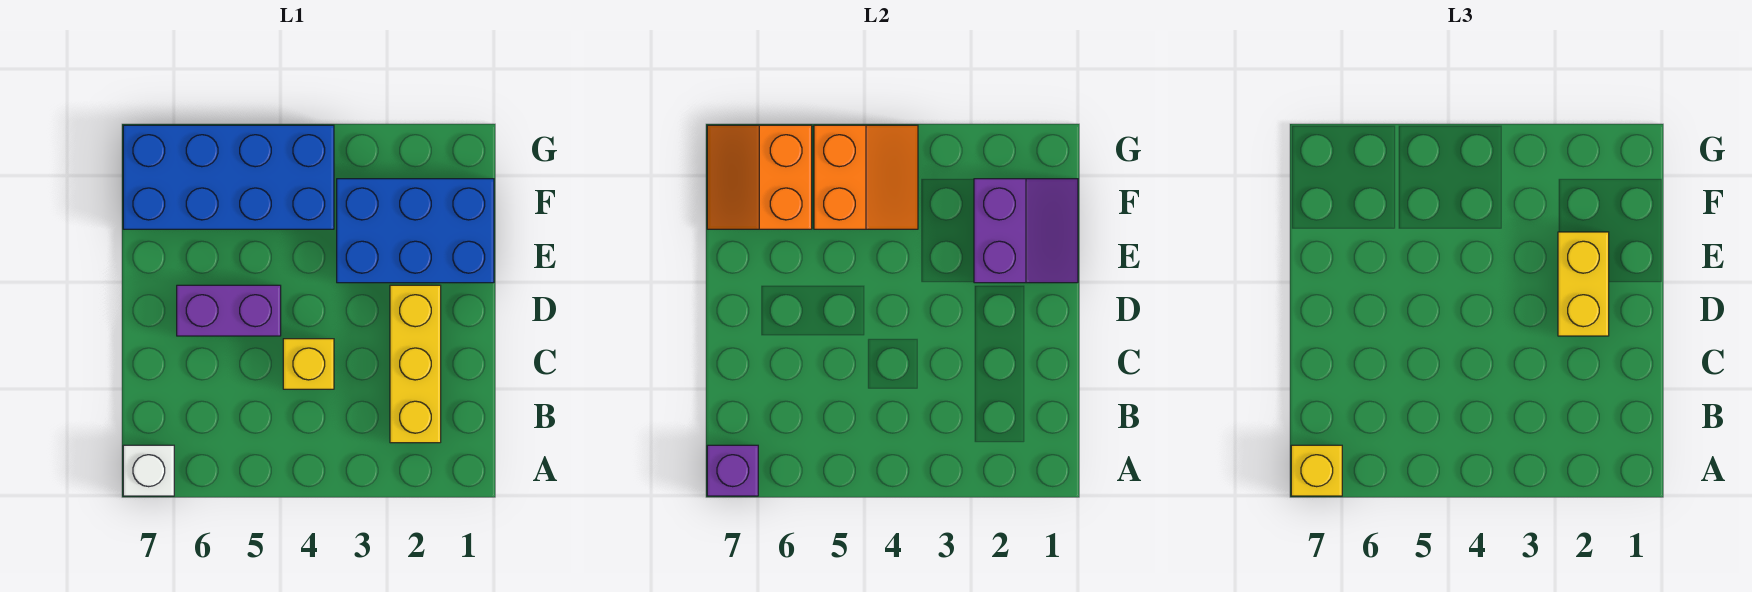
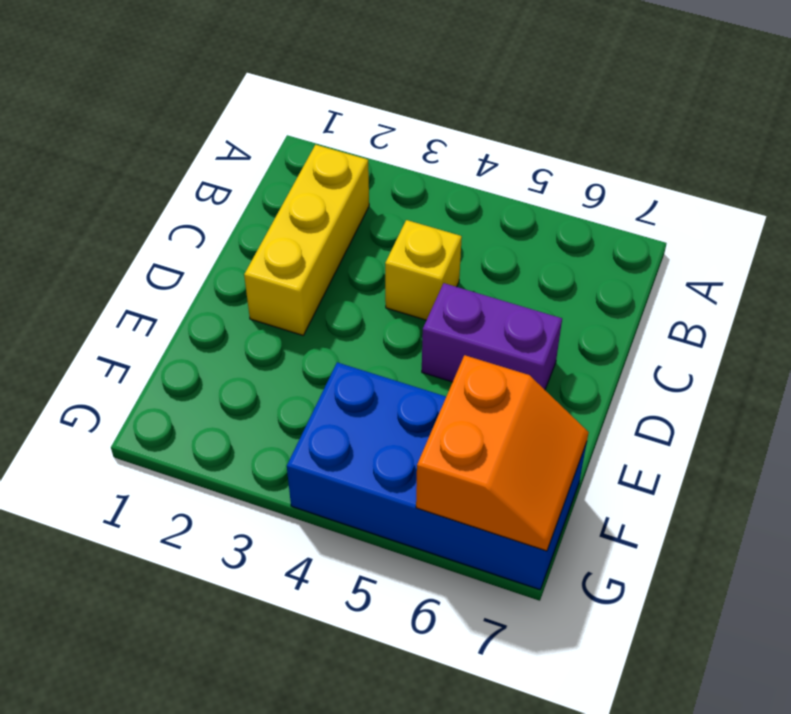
none -> white brick A7 level 1
none -> blue brick E1:F3 level 1
none -> purple brick A7 level 2

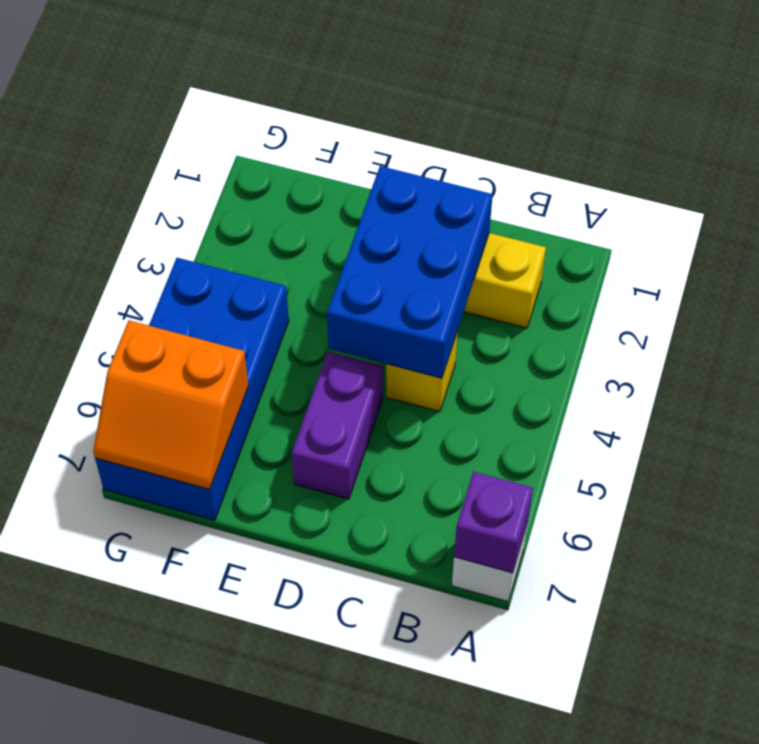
blue brick C2:D4 level 2 -> blue brick E1:F3 level 1
none -> purple slope E1:F2 level 2 top 2
none -> orange slope F4:G5 level 2 top 5
none -> yellow brick A7 level 3

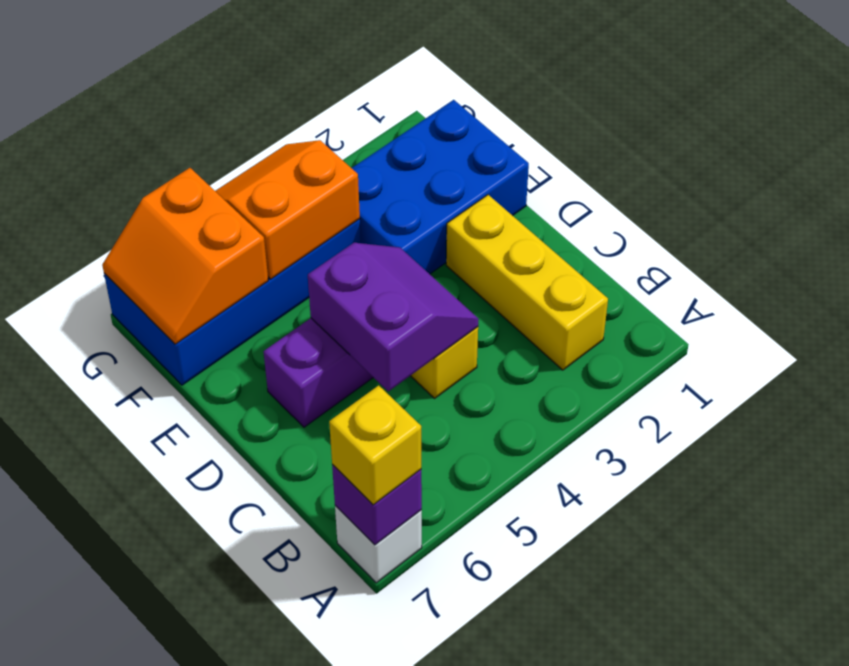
purple slope C4:D5 level 2 top 5 -> purple slope E1:F2 level 2 top 2
orange slope F4:G5 level 2 top F -> orange slope F4:G5 level 2 top 5
none -> yellow brick D2:E2 level 3

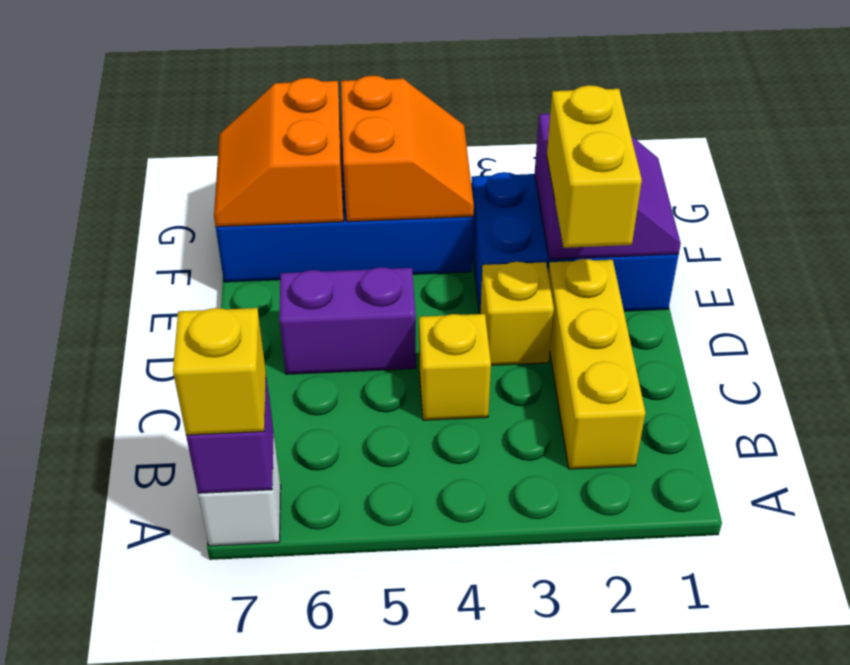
yellow brick D3 level 1 -> none

